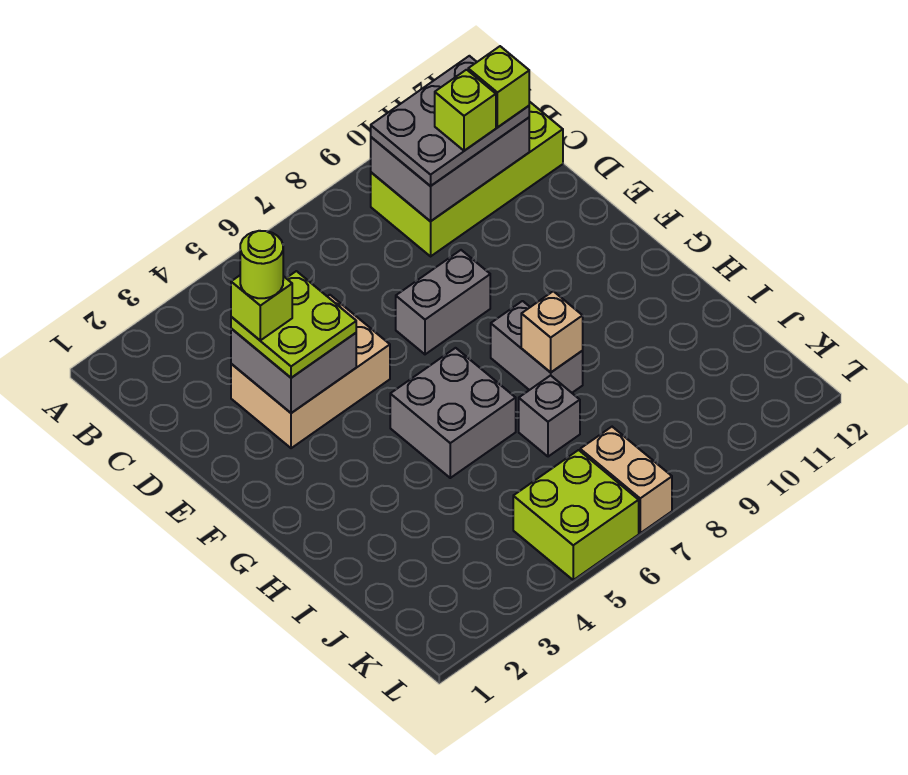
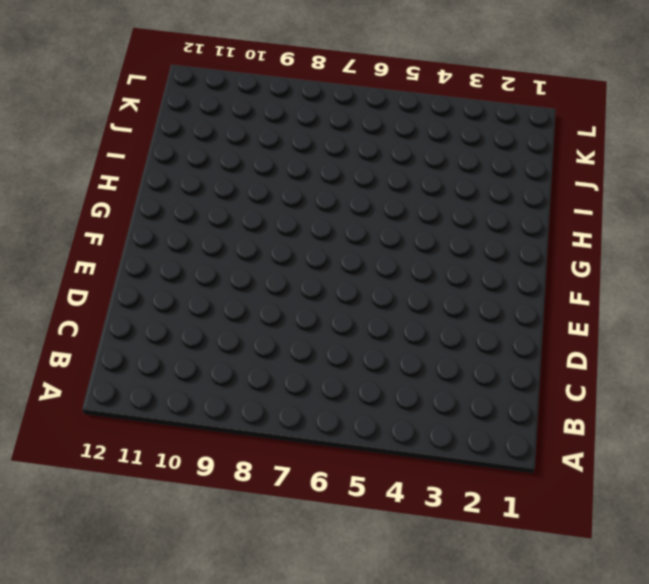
none -> lime brick B9:C12 level 1
none -> tan brick D3:E5 level 1
none -> grey brick E7:E8 level 1

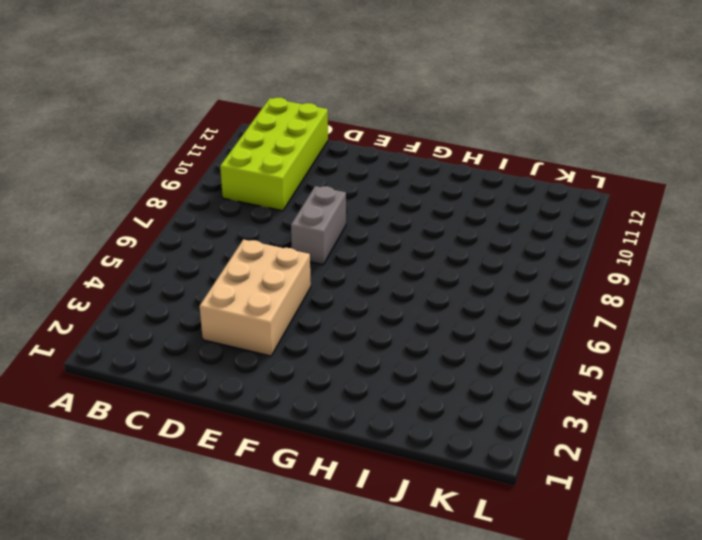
none -> grey brick G5:H6 level 1
none -> grey brick G8:H8 level 1
none -> grey brick I7 level 1

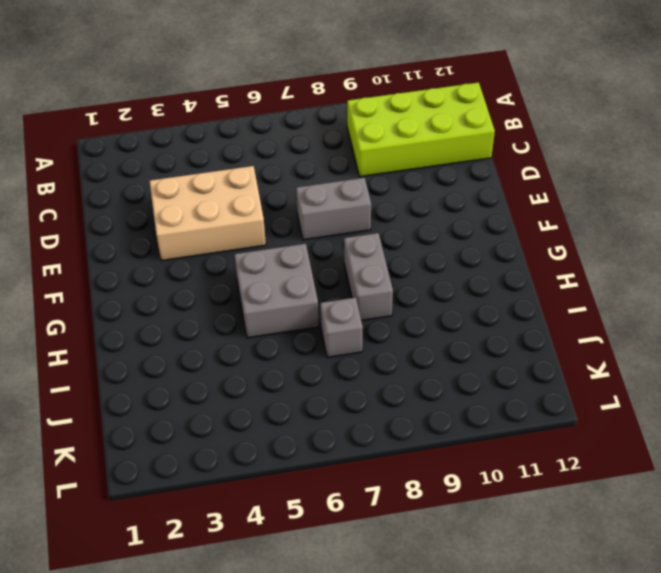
none -> lime brick K5:L6 level 1
none -> tan brick K7:L7 level 1
none -> grey brick B9:C11 level 2

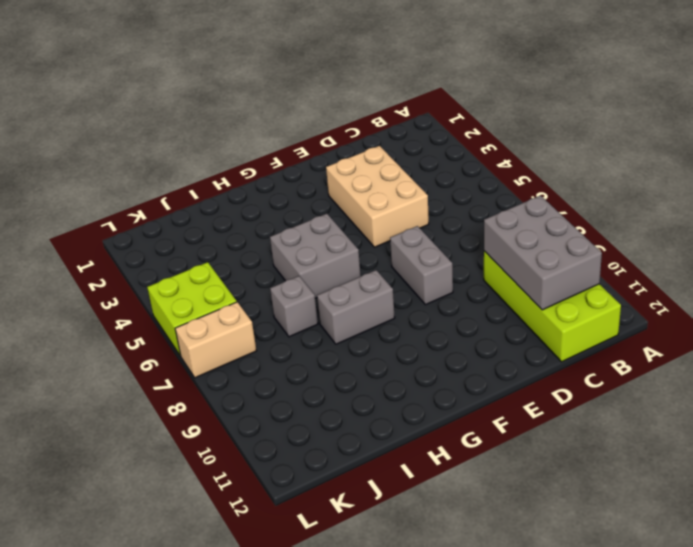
none -> grey brick D3:E4 level 2
none -> tan brick H8 level 2
none -> grey plate B9:C11 level 3

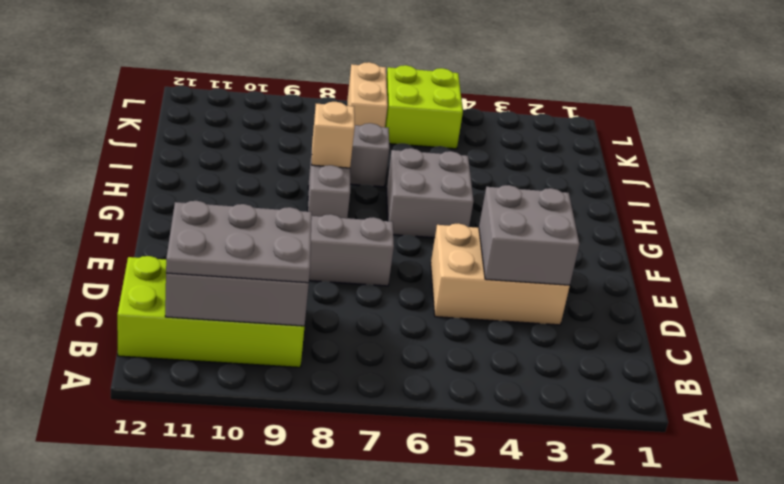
none -> lime plate D3:E4 level 3
none -> lime brick C10 level 4
none -> lime brick C11 level 4

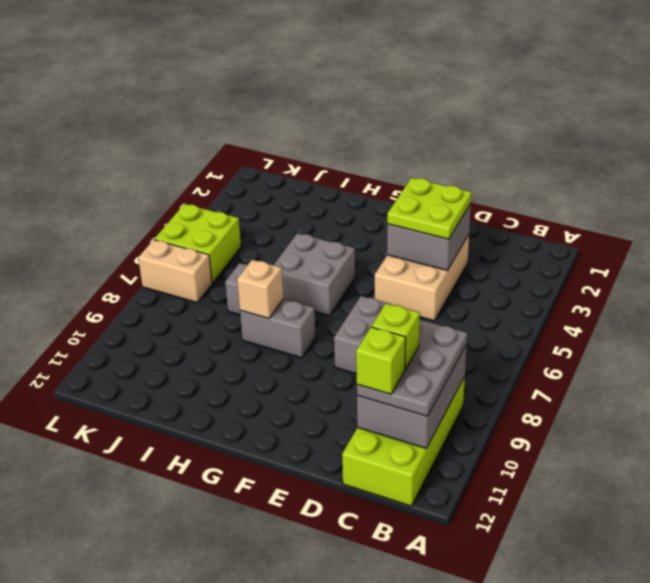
none -> lime brick D3 level 4
none -> lime round brick D3 level 5

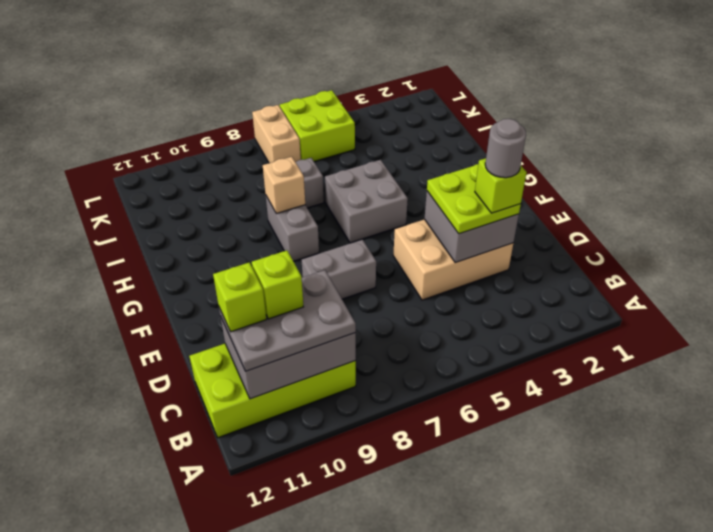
grey round brick D3 level 5 -> lime round brick D3 level 5

